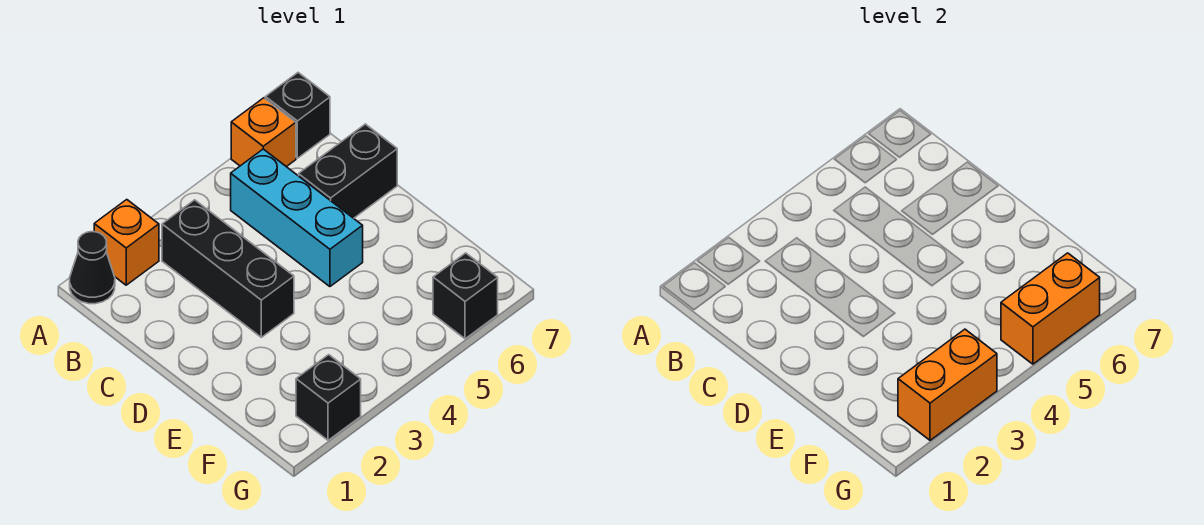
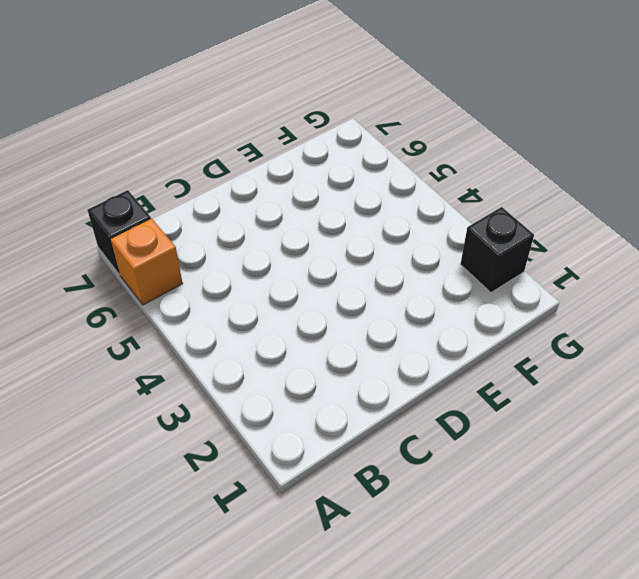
none -> black cone A1 level 1
none -> orange brick A2 level 1

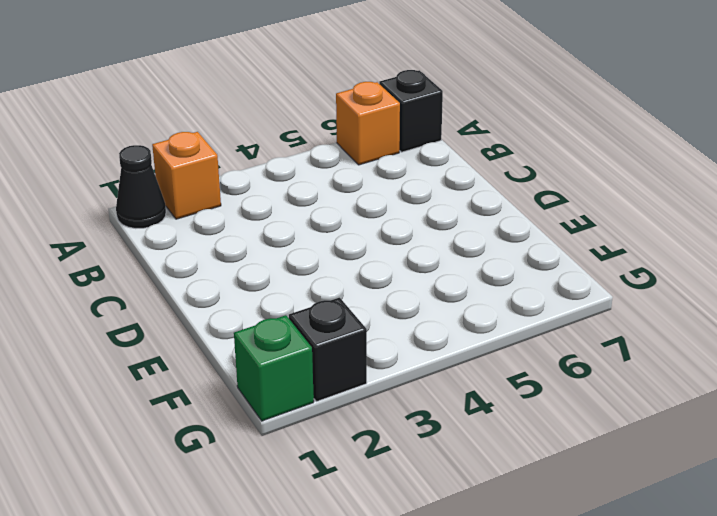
green brick G1 level 1 -> none
none -> black brick B3:D3 level 1
none -> cyan brick B5:D5 level 1

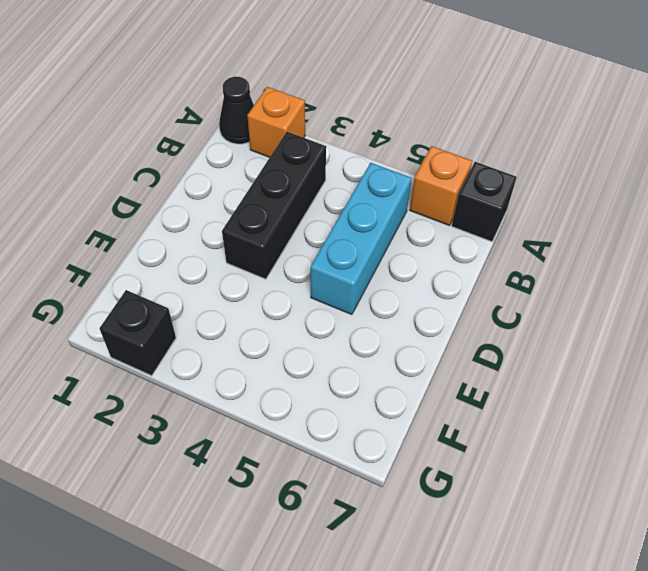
none -> black brick C6:C7 level 1
none -> black brick G6 level 1

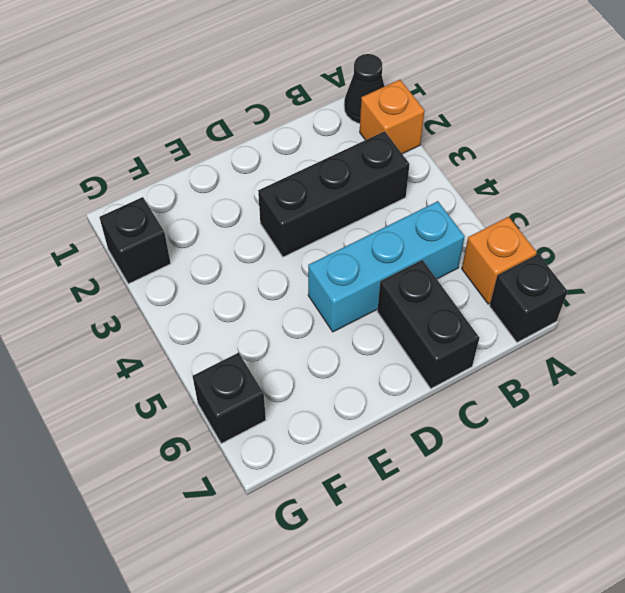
none -> orange brick G2:G3 level 2
none -> orange brick G5:G6 level 2

